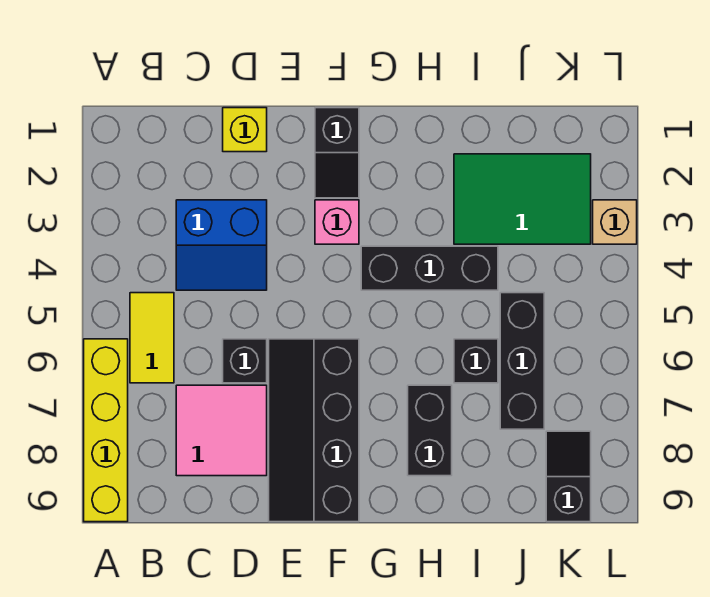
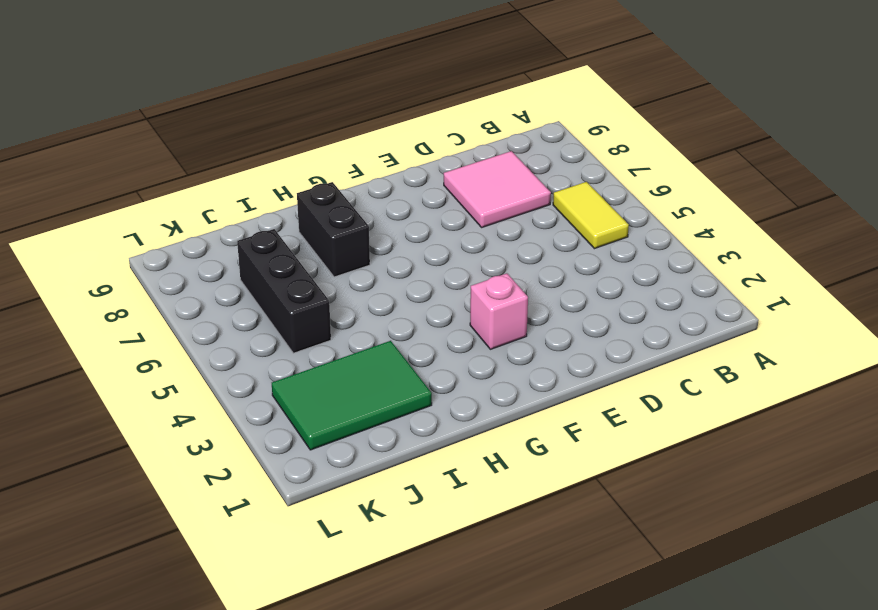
none -> yellow brick A6:A9 level 1
none -> blue slope C3:D4 level 1 top 3
none -> yellow brick D1 level 1

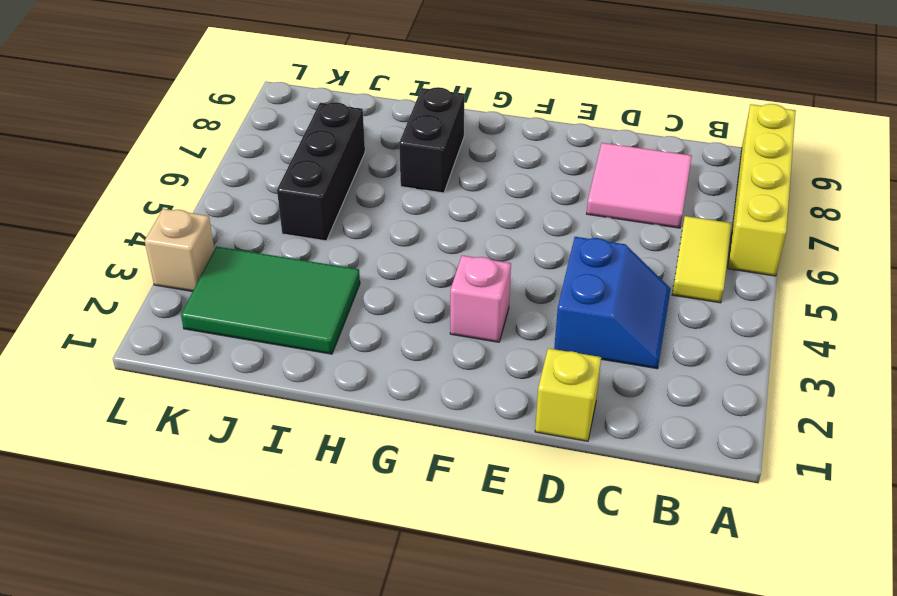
blue slope C3:D4 level 1 top D -> blue slope C3:D4 level 1 top 3
none -> black brick D6 level 1
none -> black slope E6:F9 level 1 top F
none -> black slope F1:F2 level 1 top 1

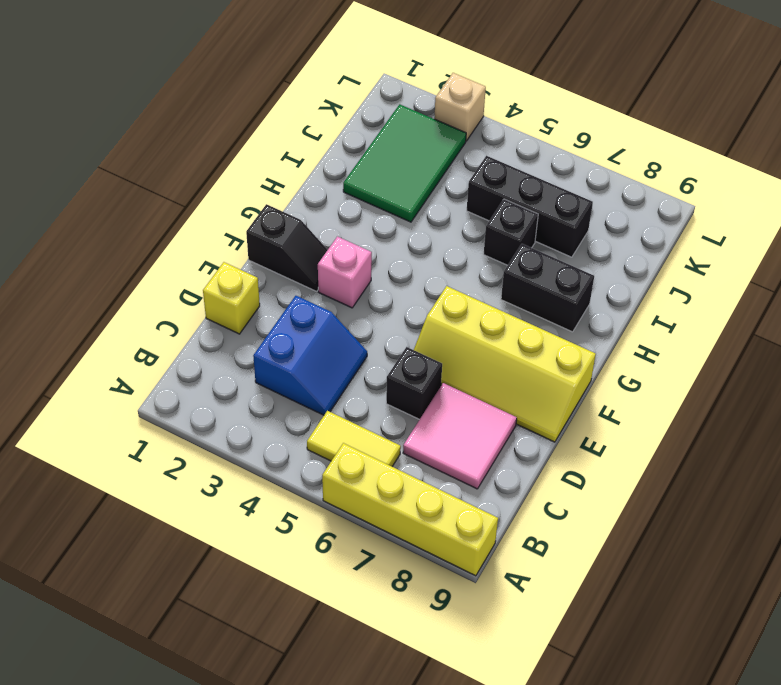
yellow slope E6:F9 level 1 top F -> black slope E6:F9 level 1 top F
none -> black brick G4:I4 level 1
none -> black slope K8:K9 level 1 top 9

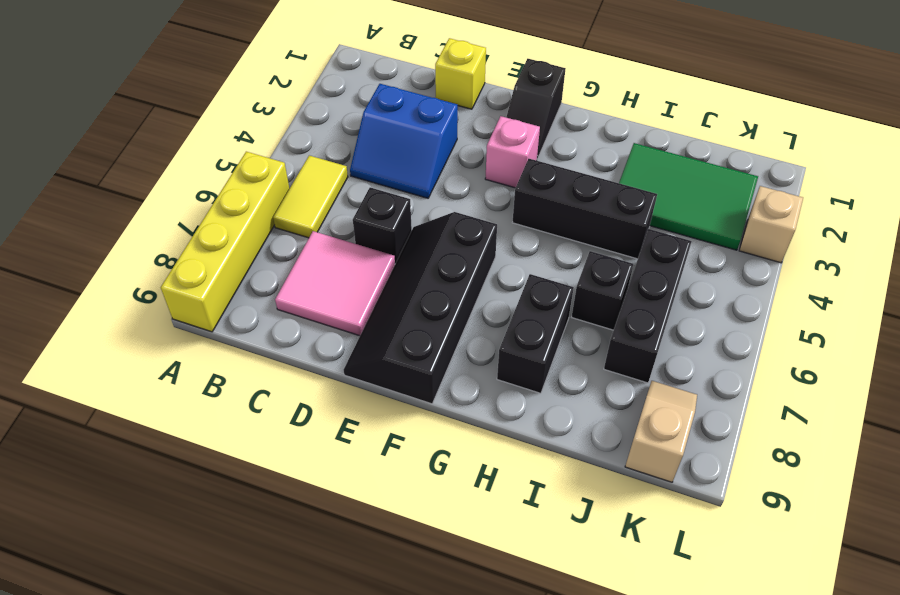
tan slope K8:K9 level 1 top 9 -> black slope K8:K9 level 1 top 9

